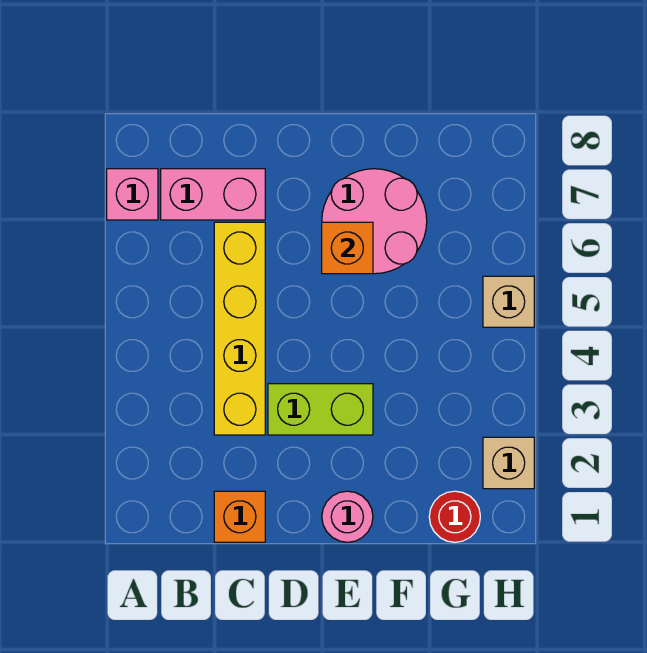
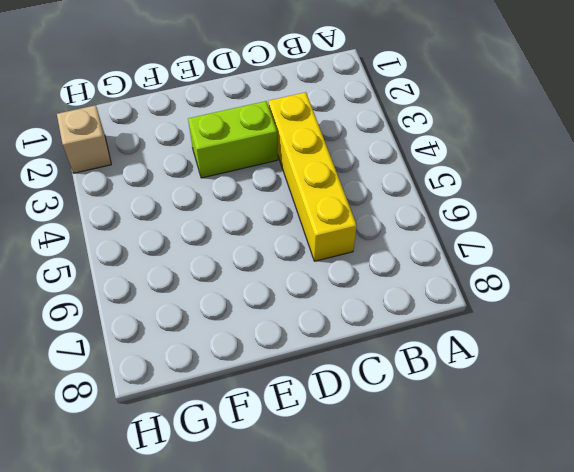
none -> pink brick A7 level 1
none -> pink brick B7:C7 level 1

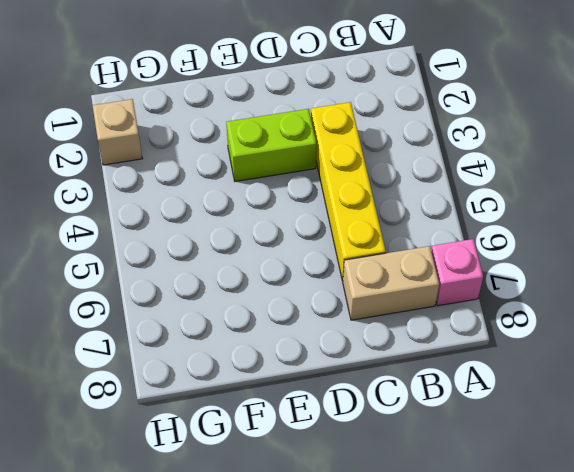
tan brick B7:C7 level 1 -> pink brick B7:C7 level 1
none -> orange brick C1 level 1
none -> pink round brick E1 level 1

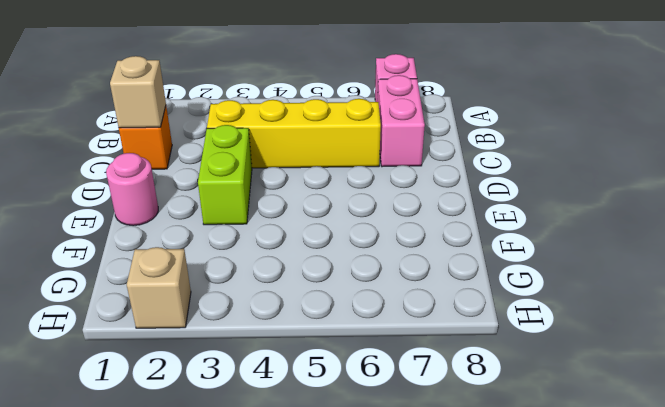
tan brick C1 level 2 -> tan brick H5 level 1
none -> pink round brick E6:F7 level 1
none -> red round brick G1 level 1

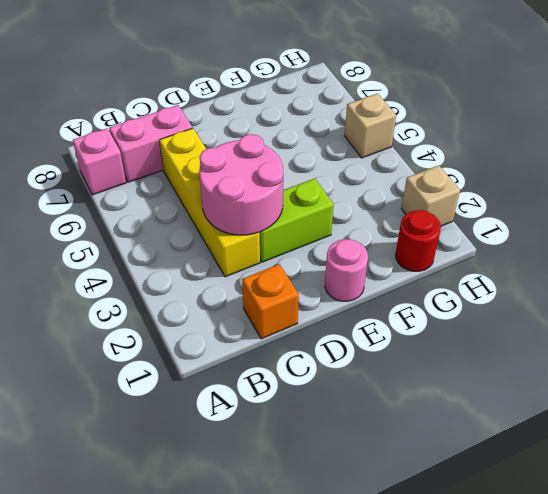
pink round brick C3:D4 level 2 -> pink round brick E6:F7 level 1
none -> orange brick E6 level 2

